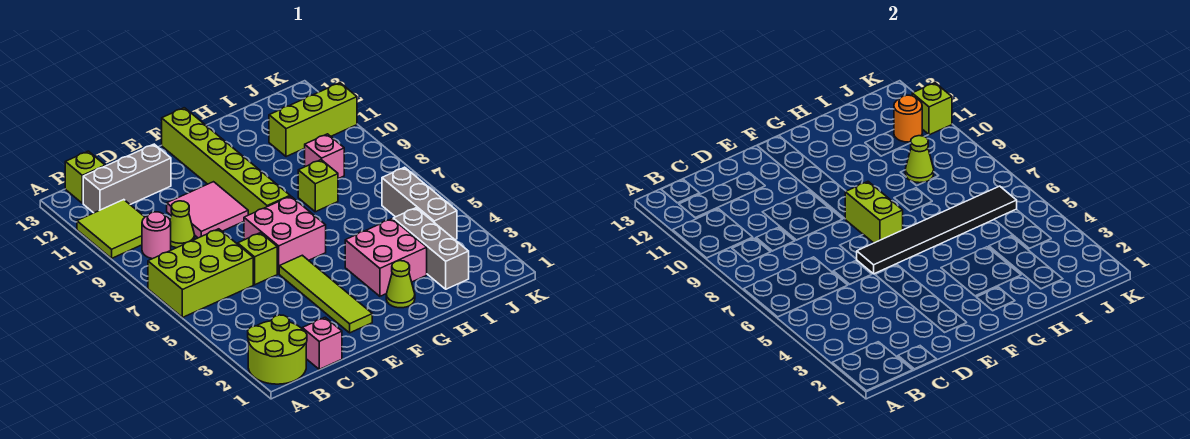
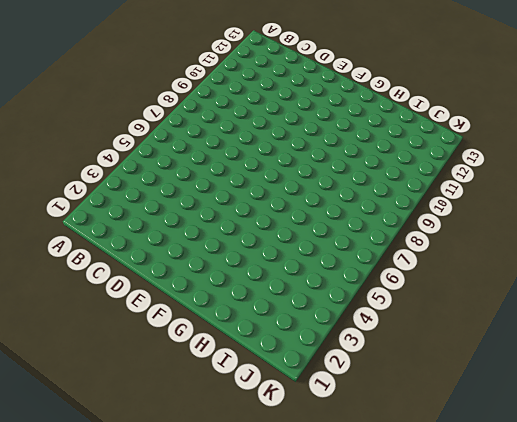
none -> lime round brick A1:B2 level 1
none -> lime brick A6:C7 level 1
none -> lime tile A10:B11 level 1

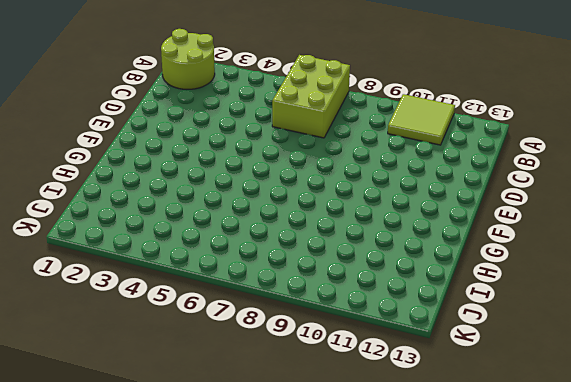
none -> pink round brick B9 level 1
none -> grey brick B12:D12 level 1
none -> lime brick B13 level 1

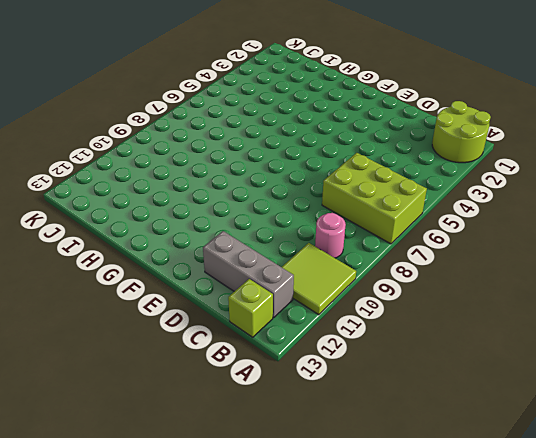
none -> pink brick C1 level 1
none -> lime cone C9 level 1
none -> lime brick D6 level 1

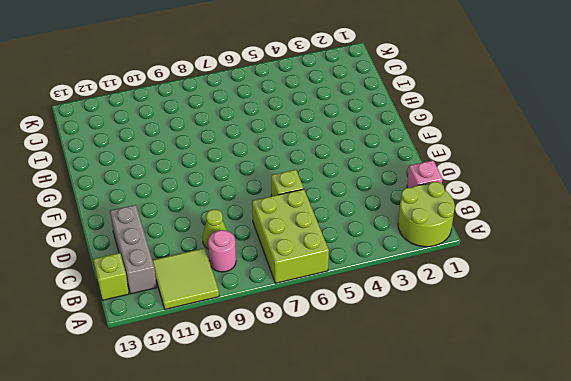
none -> pink tile D9:E10 level 1
none -> lime tile E2:E5 level 1
none -> pink brick E6:F7 level 1

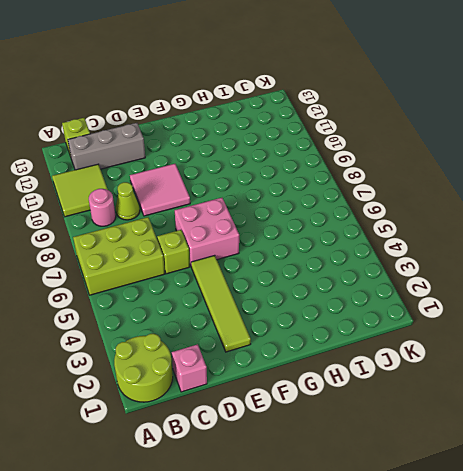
none -> lime brick F8:F13 level 1
none -> lime cone G2 level 1
none -> pink brick G3:H4 level 1

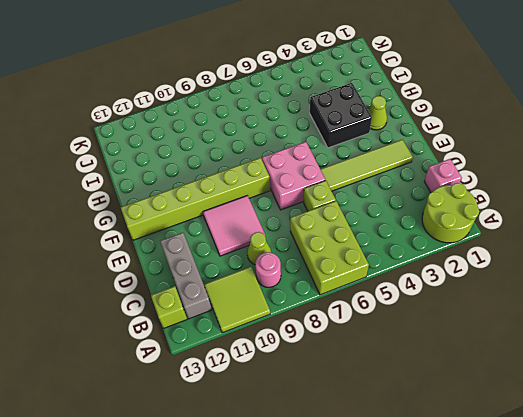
black brick G3:H4 level 1 -> pink brick G3:H4 level 1
none -> lime brick H8 level 1
none -> grey brick I2:I4 level 1
none -> pink brick I9 level 1

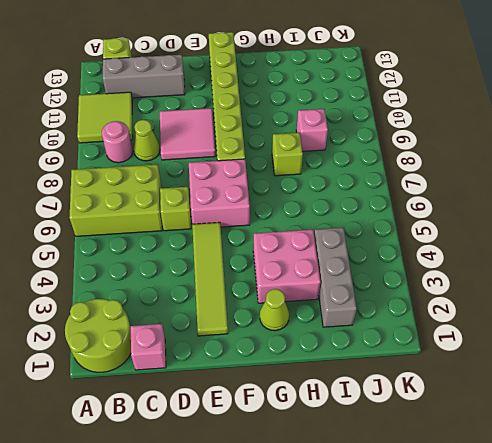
none -> lime brick I11:K11 level 1
none -> grey brick J4:J6 level 1
none -> black tile E6:J6 level 2

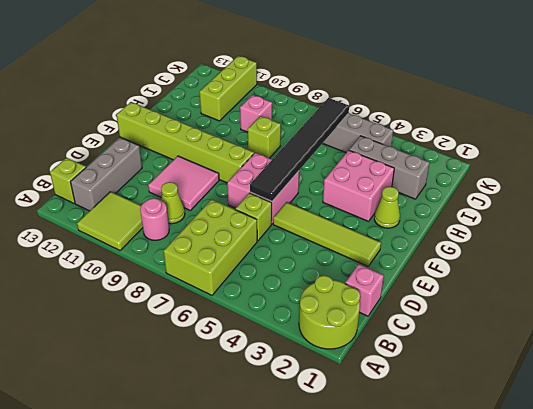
none -> lime brick F7:F8 level 2
none -> lime cone I9 level 2
none -> orange round brick J11 level 2

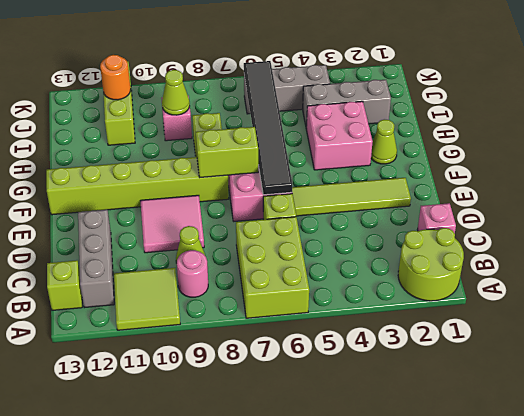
none -> lime brick K11 level 2

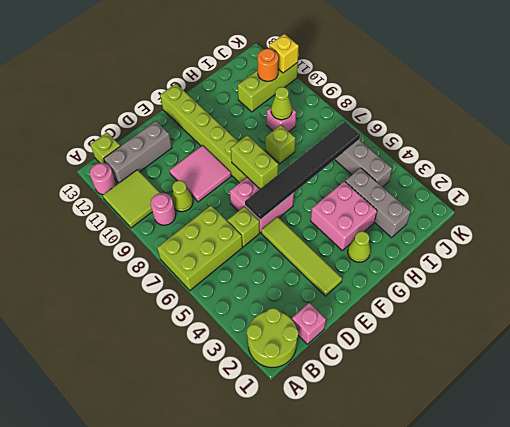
pink round brick A12 level 1 -> none
yellow brick K11 level 2 -> lime brick K11 level 2

